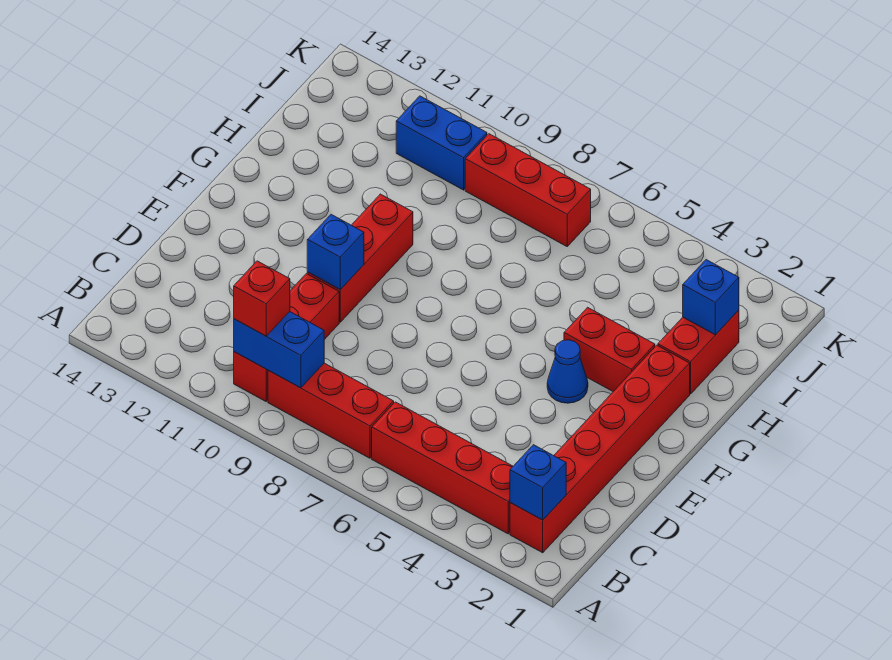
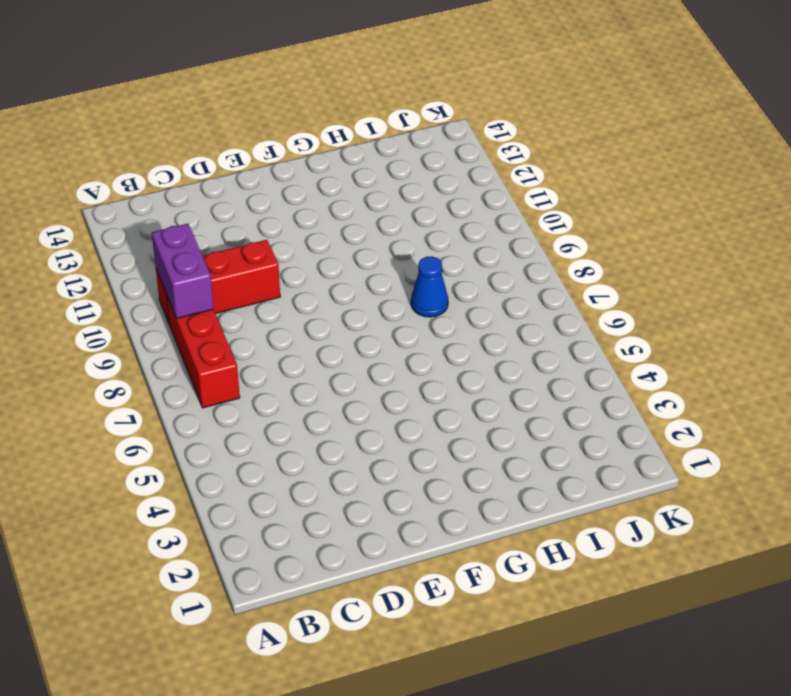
purple brick B9:B10 level 2 -> blue brick B9:B10 level 2
blue cone H8 level 1 -> blue cone F4 level 1
none -> red brick B2:G2 level 1
none -> red brick B3:B6 level 1
none -> red brick E10:G10 level 1

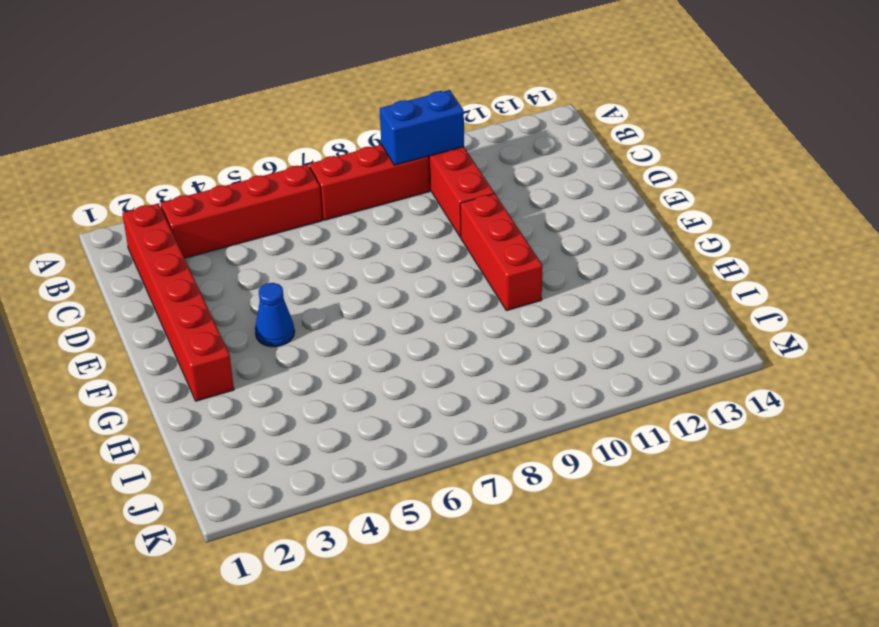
none -> red brick G3:G4 level 1
none -> red brick H2:I2 level 1
none -> red brick J7:J9 level 1

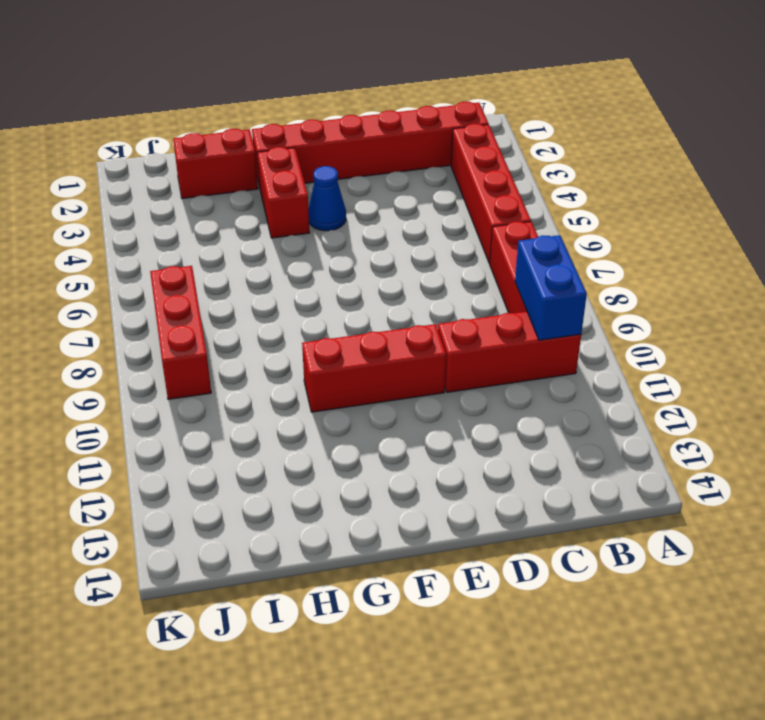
none -> blue brick J10:J11 level 1
none -> blue brick B2 level 2
none -> blue brick E10 level 2

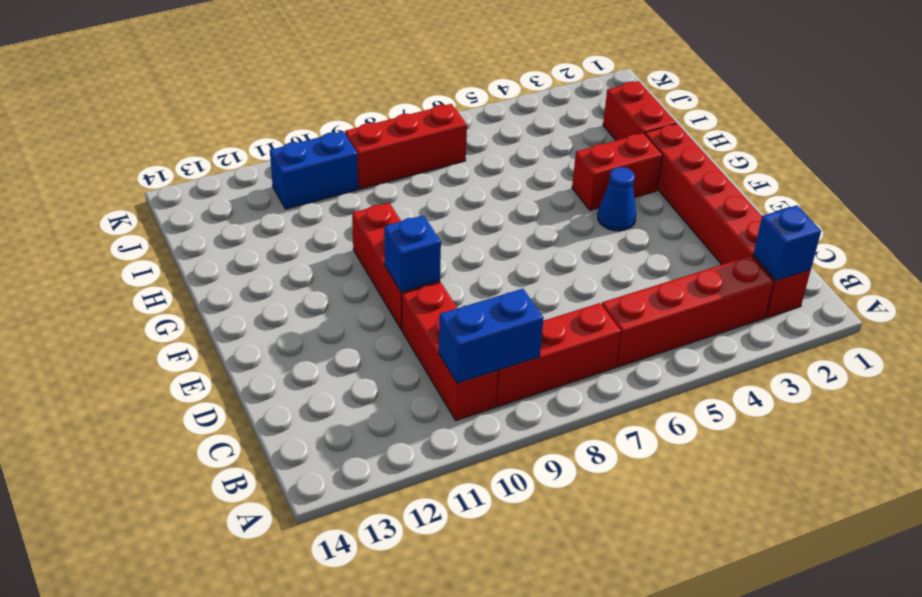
none -> blue brick I2 level 2
none -> red brick B10 level 3

